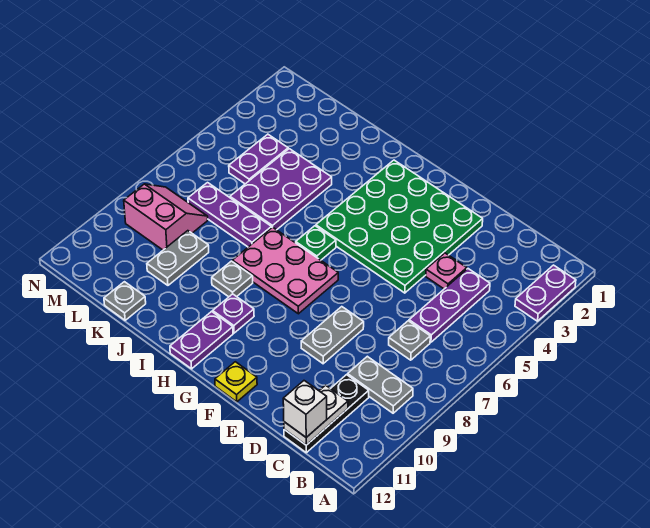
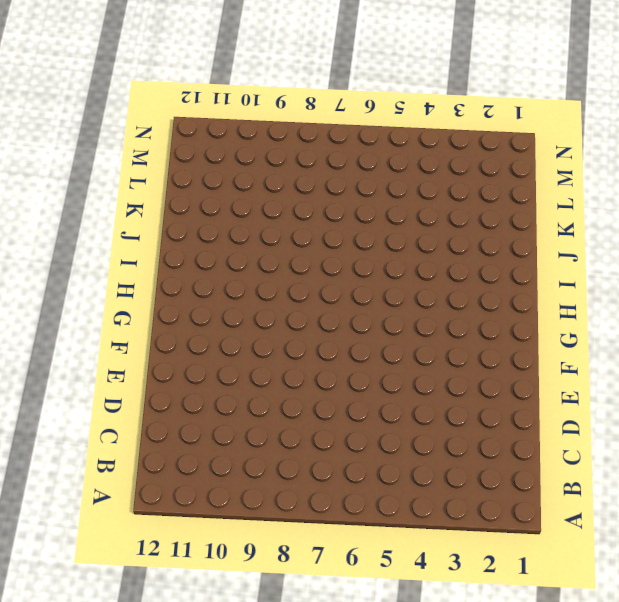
none -> purple plate A2:A3 level 1
none -> grey plate B9:C9 level 1
none -> purple plate C4:C6 level 1

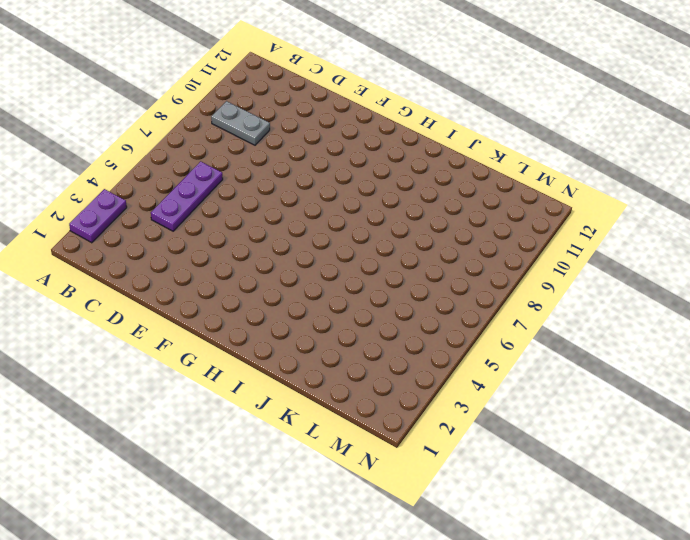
none -> grey plate C7 level 1
none -> black plate C10:C12 level 1
none -> pink plate D4 level 1

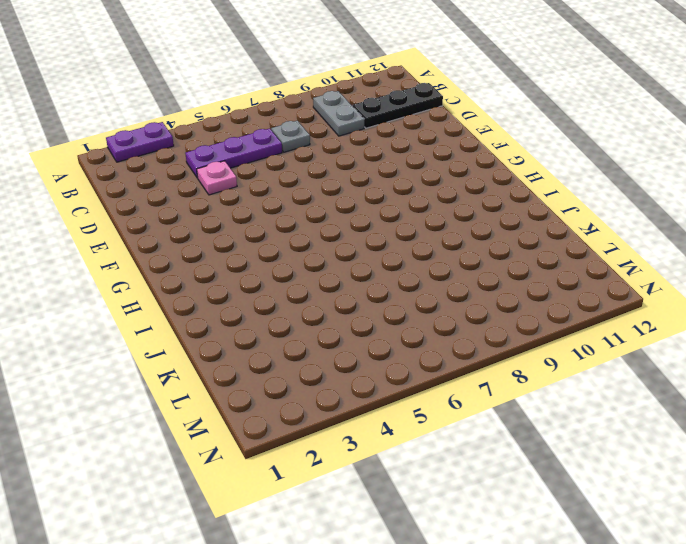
none -> green plate E2:H5 level 1
none -> grey plate E8:E9 level 1
none -> yellow plate F12 level 1

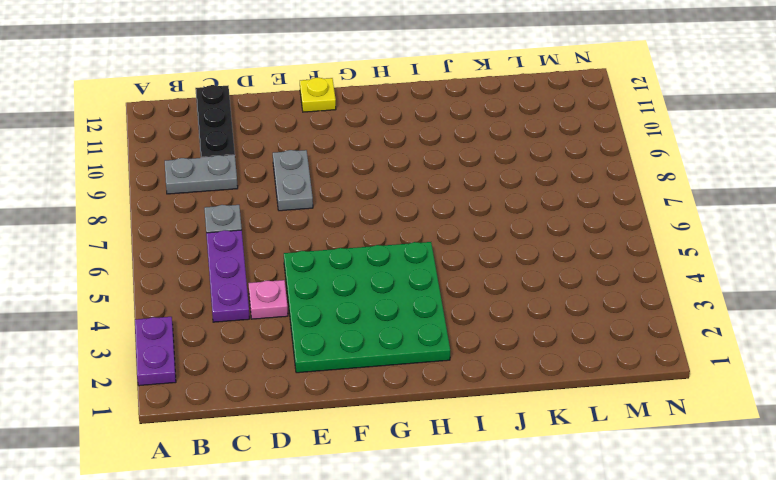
none -> pink plate G7:I8 level 1
none -> green plate H6 level 1
none -> purple plate H10 level 1

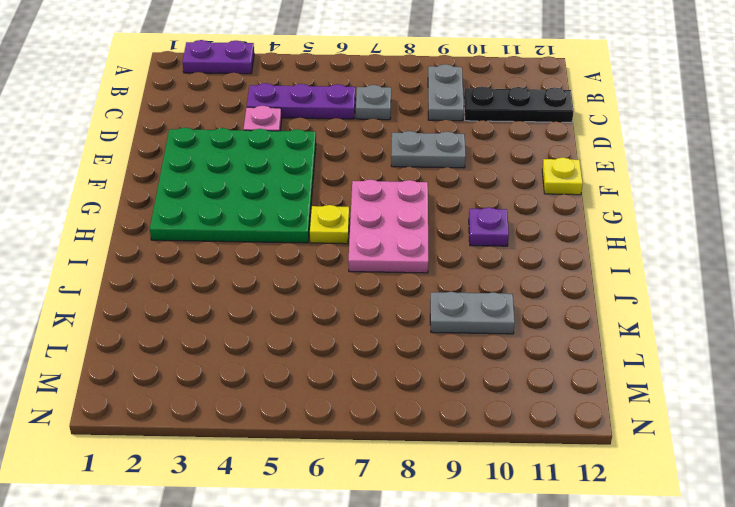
yellow plate H6 level 1 -> green plate H6 level 1
none -> purple plate H11:H12 level 1
none -> grey plate I9 level 1
none -> purple plate J4:K6 level 1

